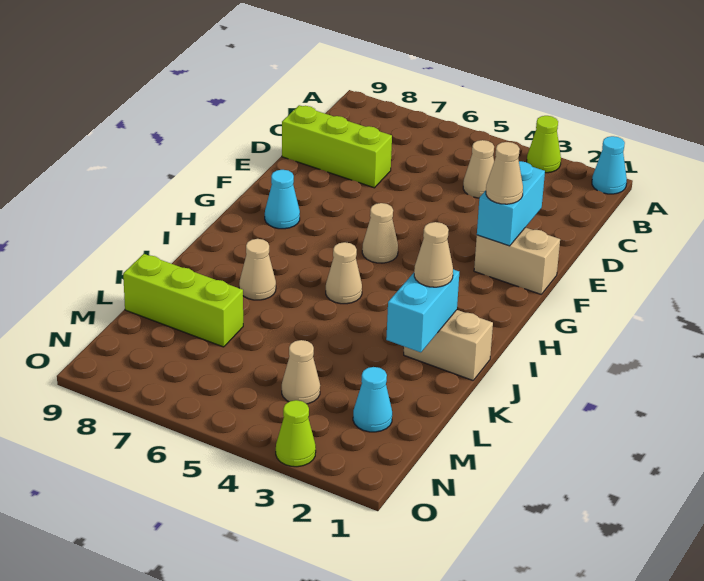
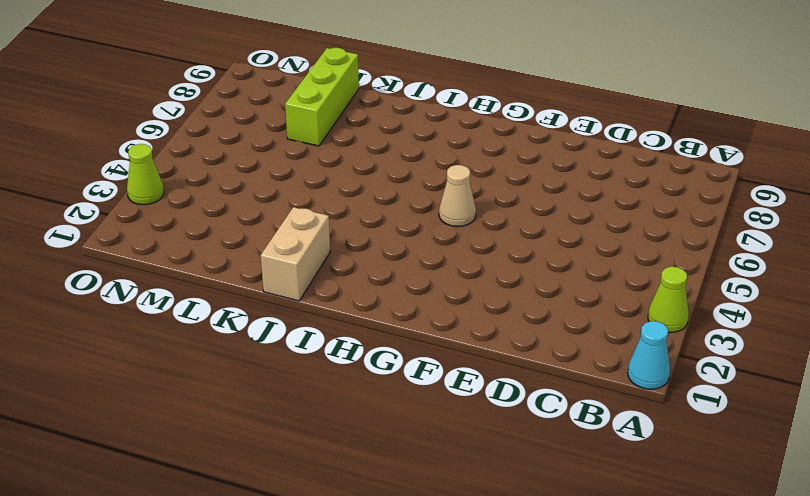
none -> tan cone C4 level 1
none -> lime brick D7:D9 level 1
none -> tan brick F1:F2 level 1

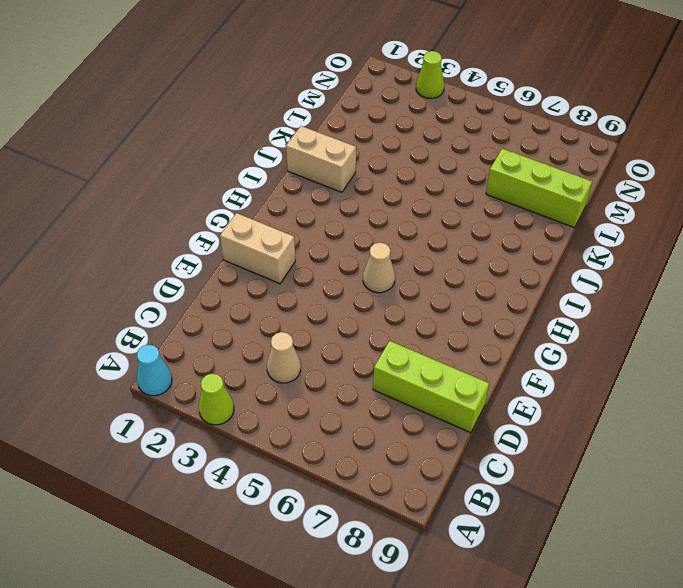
none -> cyan cone G8 level 1
none -> tan cone I5 level 1
none -> tan cone J7 level 1

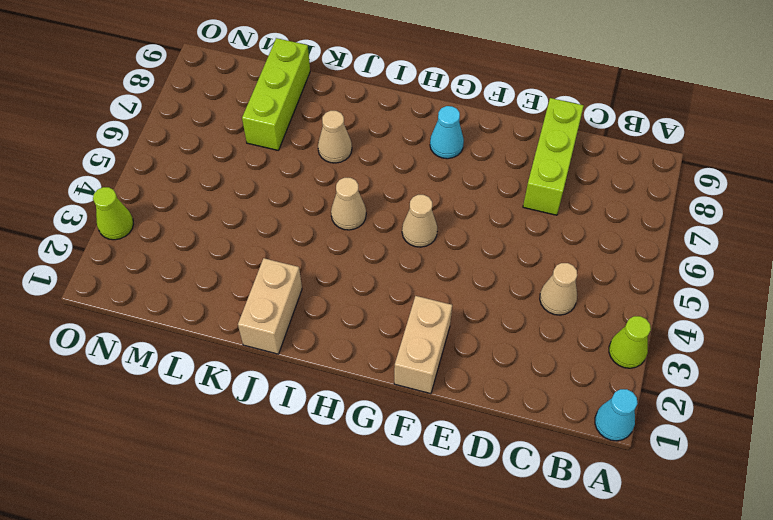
none -> cyan cone M2 level 1
none -> tan cone M4 level 1
none -> cyan brick E2:F2 level 2

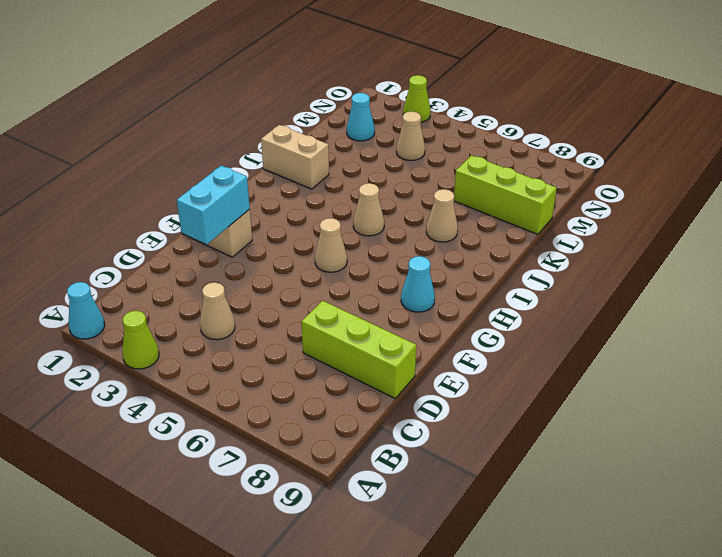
none -> cyan brick J2:K2 level 2
none -> tan cone F2 level 3
none -> tan cone J2 level 3

